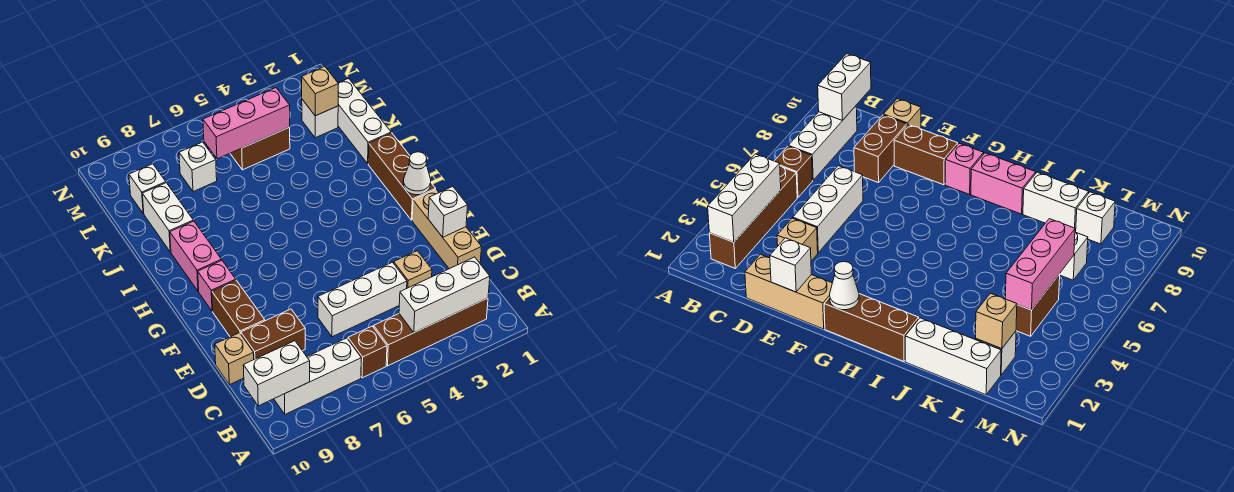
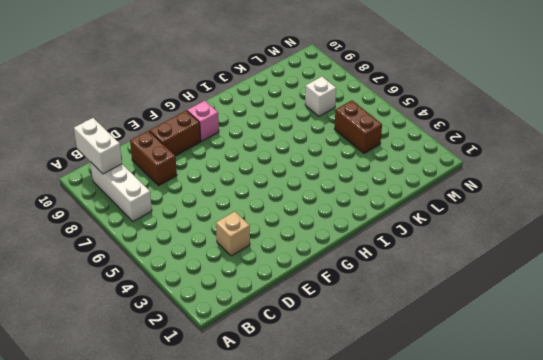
none -> brown brick B2:B5 level 1
none -> brown brick B6 level 1
none -> tan brick D1:F1 level 1

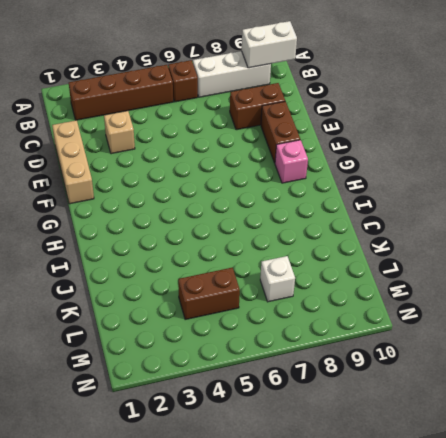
none -> white brick D4:D6 level 1
none -> tan brick D10 level 1
none -> brown brick G1:I1 level 1

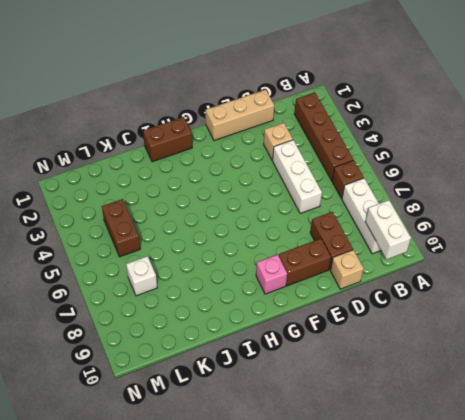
brown brick H1:I1 level 1 -> brown brick G1:I1 level 1
none -> pink brick H9:I9 level 1
none -> white brick J1:L1 level 1
none -> white brick J9:K9 level 1

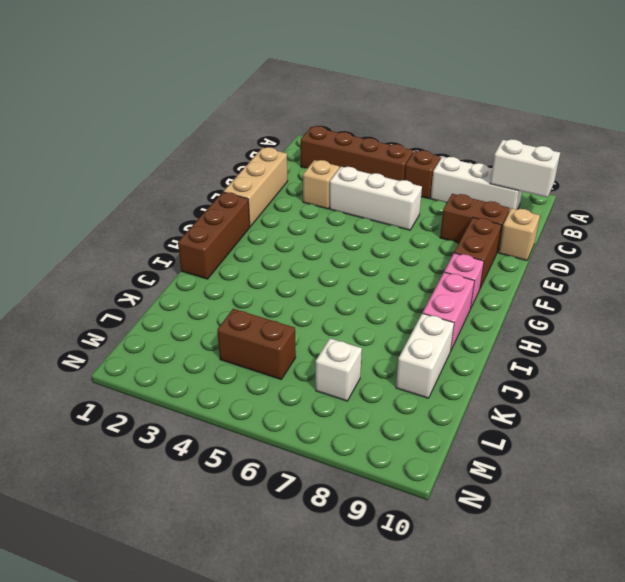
none -> white brick J1:L1 level 1
none -> white brick L2 level 1
none -> white brick L9 level 1

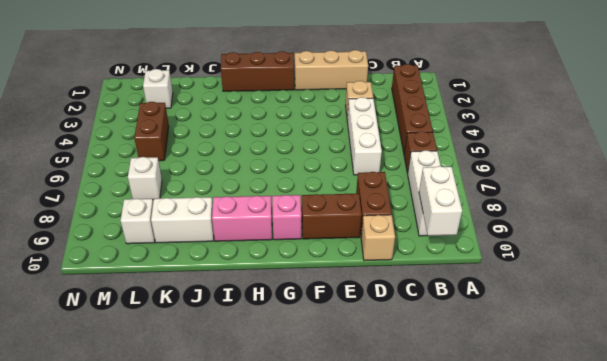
none -> white brick J1:L1 level 1
none -> white brick B2:B4 level 2
none -> white brick E1 level 2

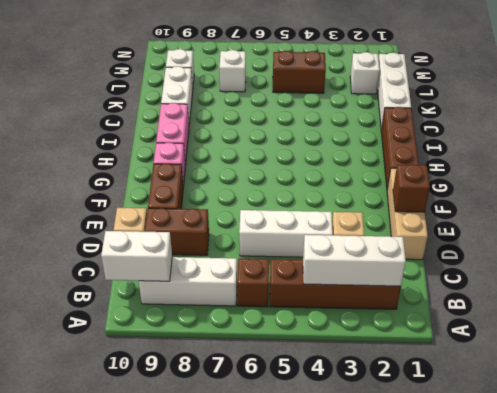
brown brick E1 level 2 -> white brick E1 level 2
none -> white cone G1 level 2
none -> tan brick L2 level 2
none -> pink brick L4:L6 level 2

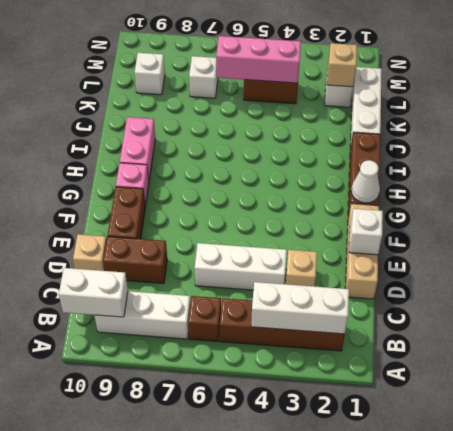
none -> white brick J9:K9 level 1

